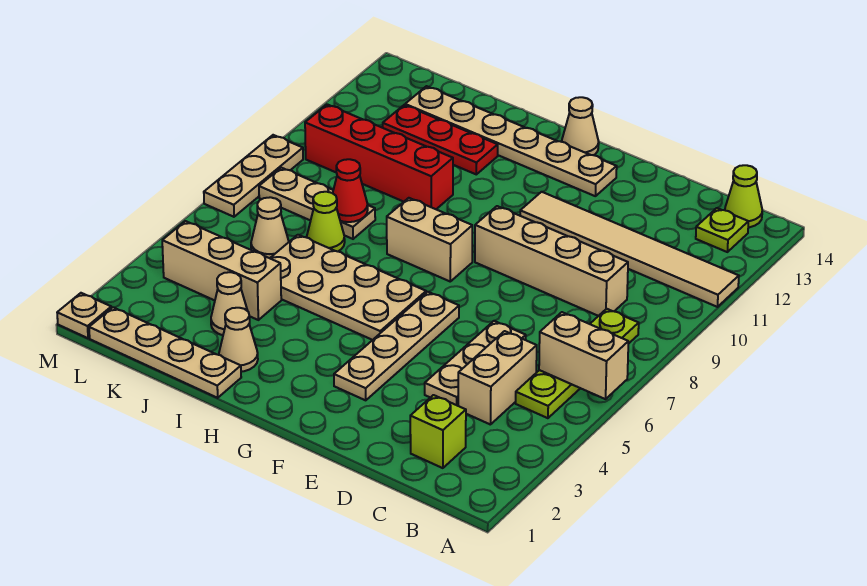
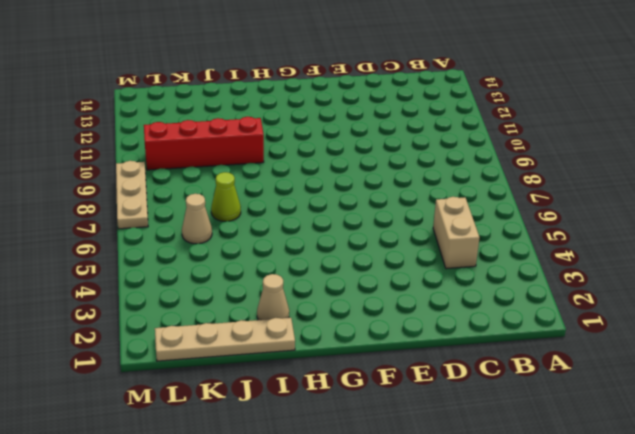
none -> tan tile A11:F11 level 1
none -> lime plate B5:B8 level 1
none -> lime plate B13 level 1

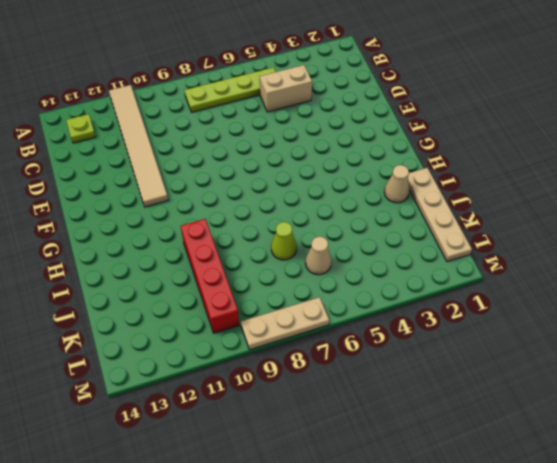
none -> lime cone B14 level 1
none -> lime brick C2 level 1
none -> tan brick C9:F9 level 1

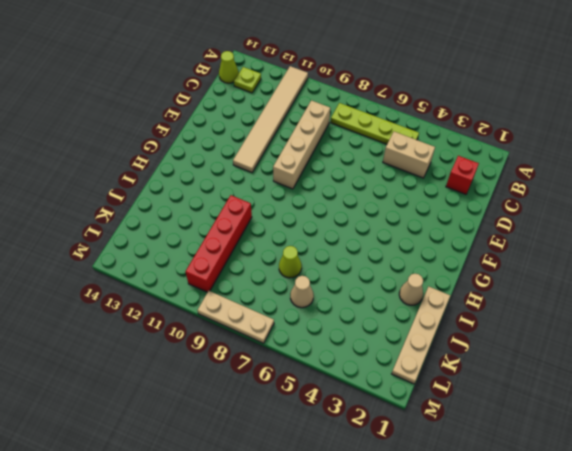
red brick C2 level 1 -> lime brick C2 level 1
none -> tan plate D4:D6 level 1
none -> tan plate F3:F6 level 1
none -> tan plate F13:K13 level 1

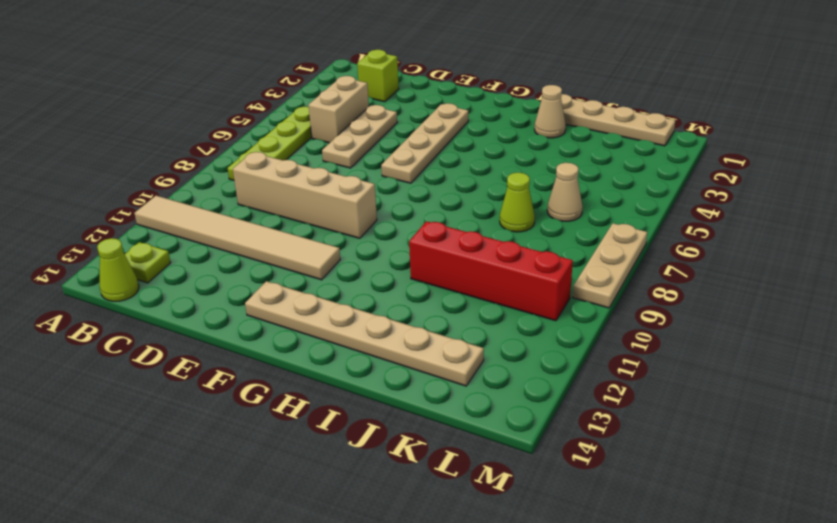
none -> tan plate G5:J6 level 1
none -> tan brick G8:H8 level 1
none -> tan cone G14 level 1

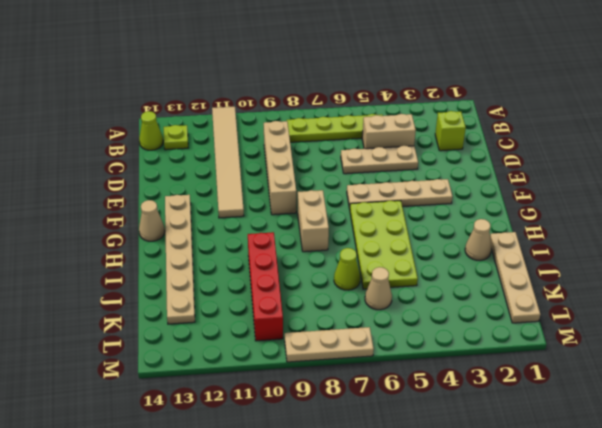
lime plate G5:J6 level 1 -> tan plate G5:J6 level 1
none -> red plate I12:K12 level 1
none -> tan cone J3 level 1
none -> tan brick J4:L4 level 1

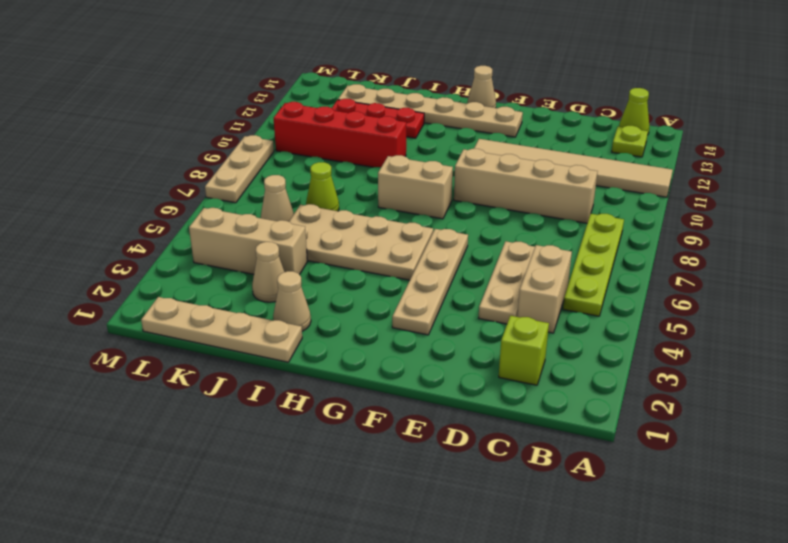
none -> tan plate J8:L8 level 1
none -> tan plate M1 level 1
none -> tan brick A6:B6 level 2

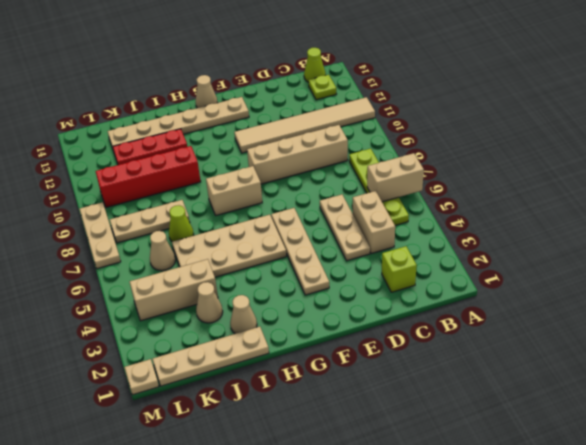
none -> red cone J8 level 2

